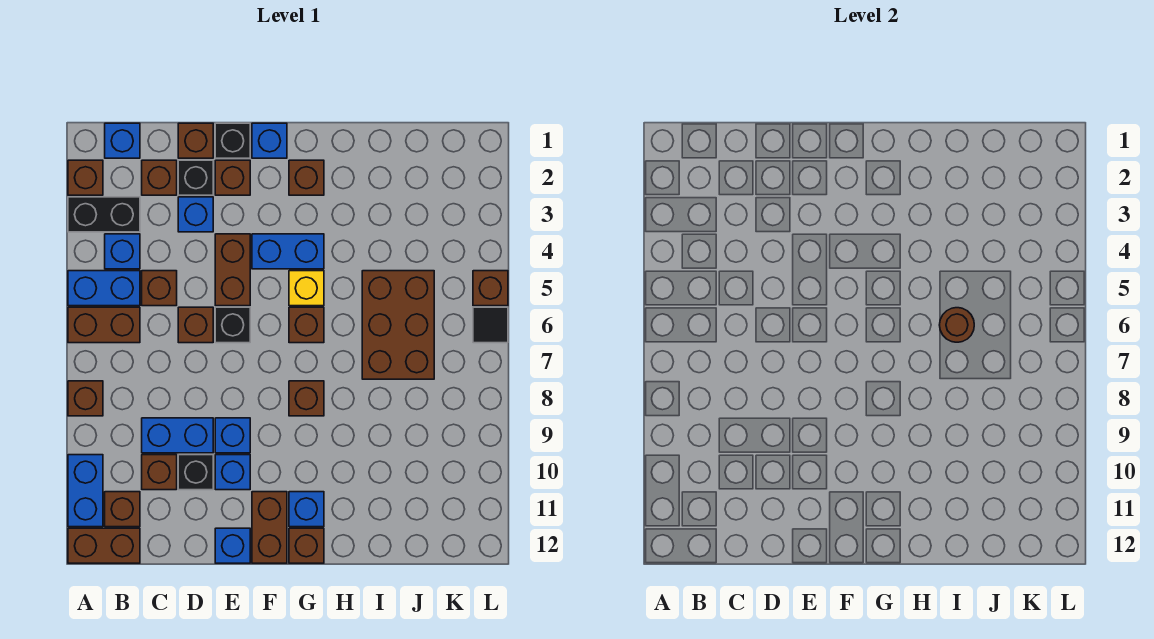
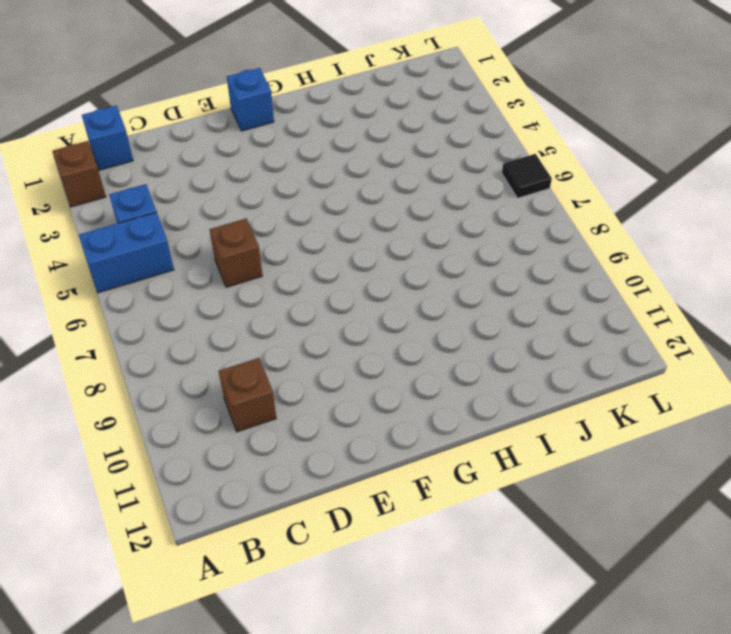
none -> black brick A3:B3 level 1
none -> brown brick A6:B6 level 1
none -> brown brick A8 level 1
none -> blue brick A10:A11 level 1

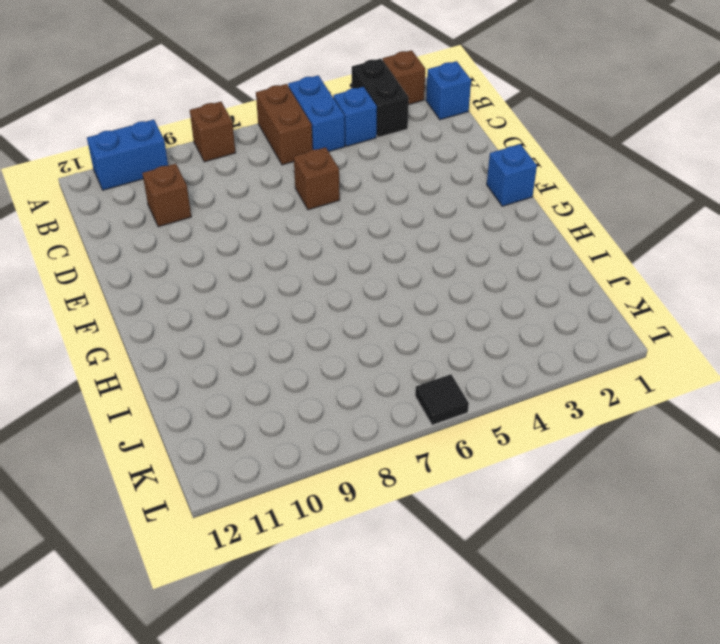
none -> brown brick A12:B12 level 1
none -> brown brick B11 level 1
none -> brown brick C2 level 1
none -> brown brick C5 level 1

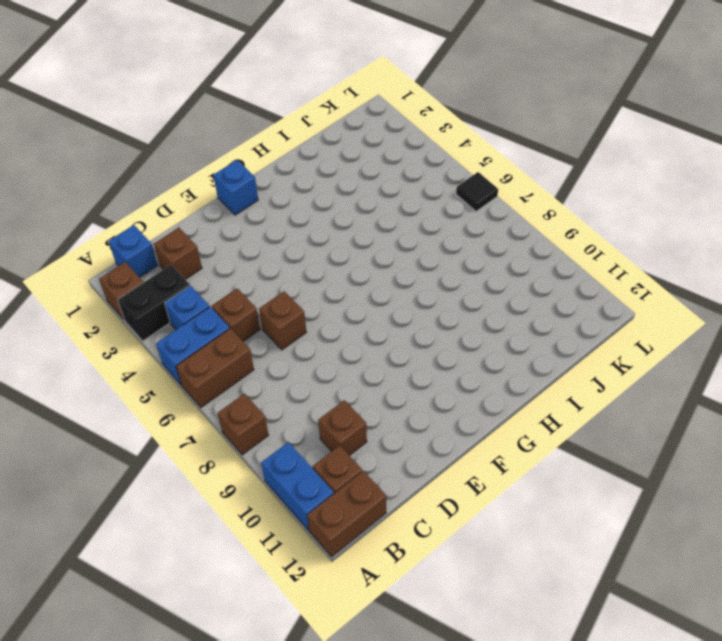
none -> blue brick C9:D9 level 1
none -> brown brick D1 level 1
none -> black brick D2 level 1
none -> blue brick D3 level 1

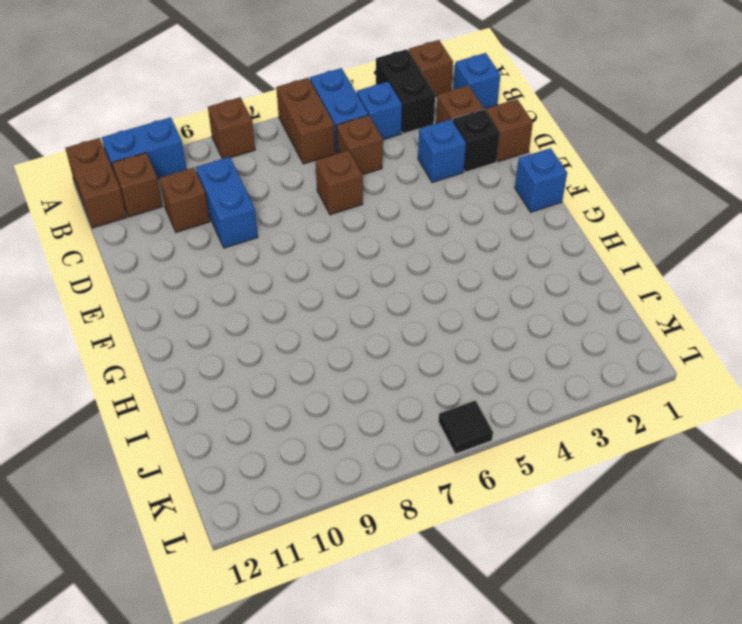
none -> black brick D10 level 1
none -> black brick E1 level 1
none -> brown brick E2 level 1
none -> brown brick E4:E5 level 1

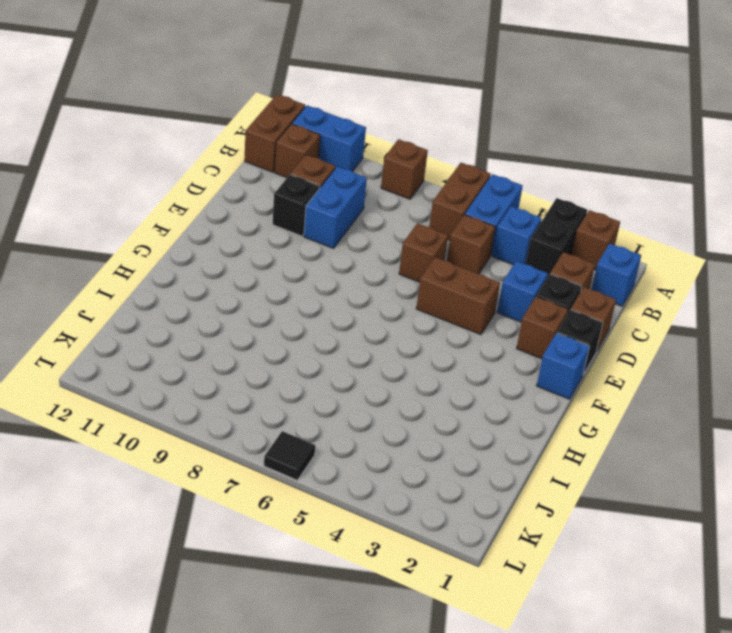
none -> black brick E6 level 1
none -> blue brick E9 level 1
none -> blue brick E10 level 1
none -> blue brick E12 level 1

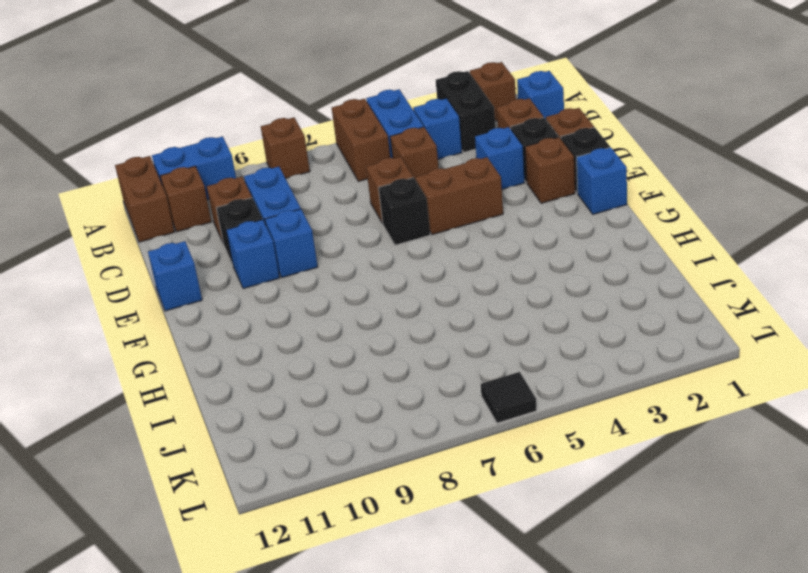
none -> blue brick F4:G4 level 1
none -> brown brick F11:F12 level 1
none -> brown brick G2 level 1
none -> yellow brick G5 level 1

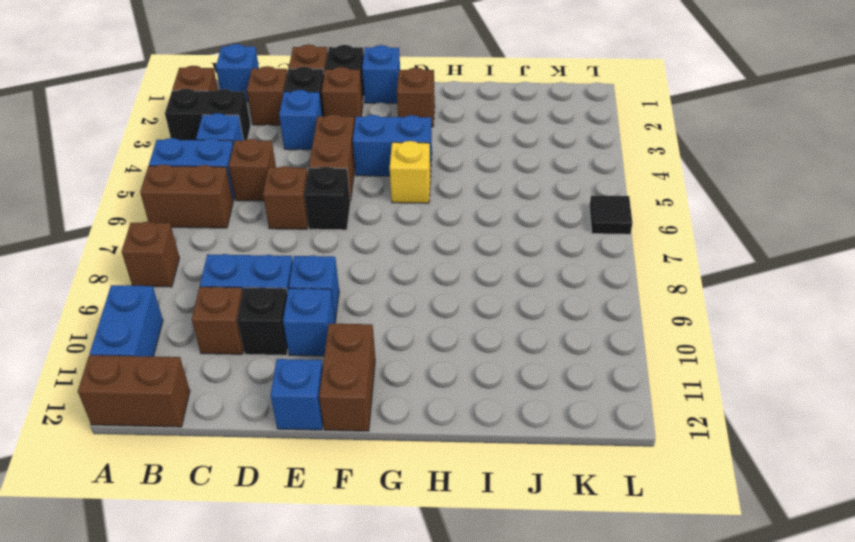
none -> brown brick B11 level 1
none -> brown brick G6 level 1
none -> brown brick G8 level 1
none -> blue brick G11 level 1

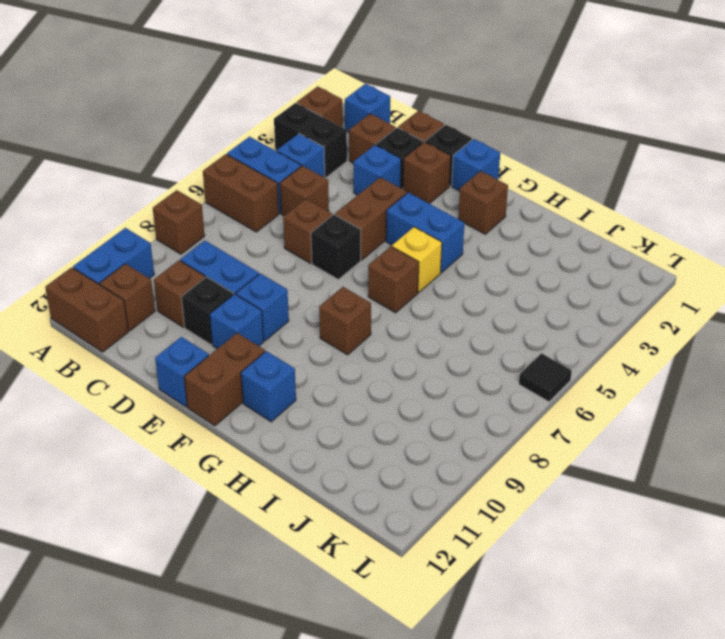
none -> brown brick G12 level 1
none -> brown brick I5:J7 level 1
none -> brown brick L5 level 1
none -> brown round brick I6 level 2

